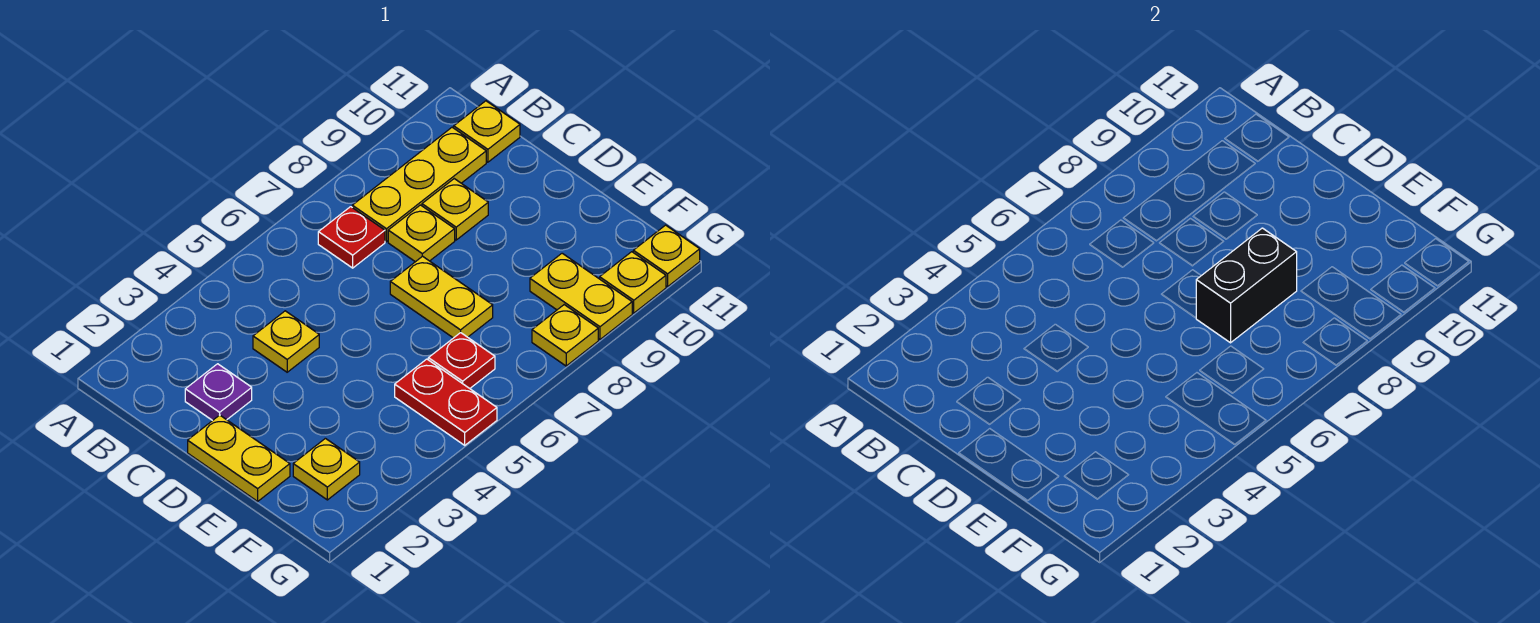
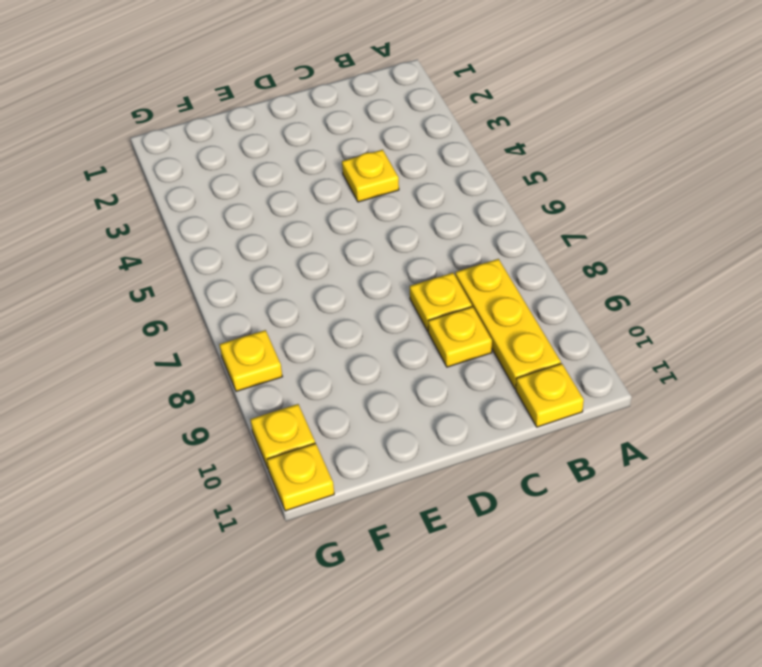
none -> red plate B7 level 1
none -> purple plate C2 level 1
none -> yellow plate D1:E1 level 1

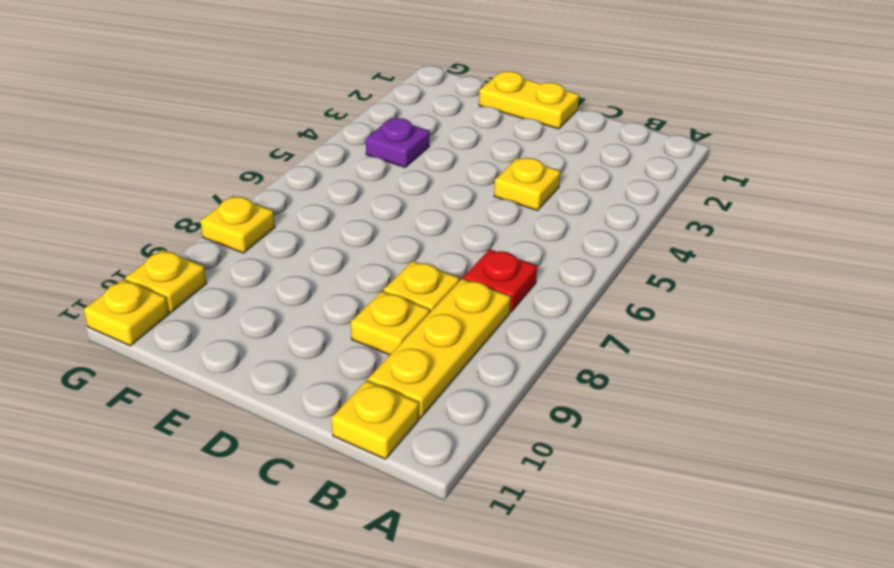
purple plate F4 level 1 -> purple plate C2 level 1
none -> yellow plate D7:E7 level 1
none -> yellow plate F2 level 1
none -> red plate F5:G5 level 1

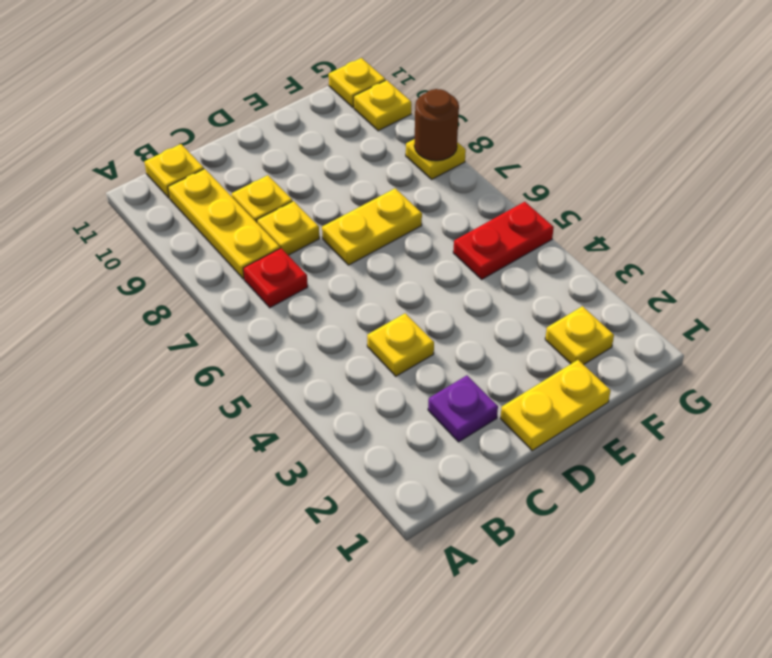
brown round brick G8 level 2 -> none
none -> red plate F6 level 1
none -> yellow plate F9:G9 level 1
none -> black brick E7:E8 level 2

